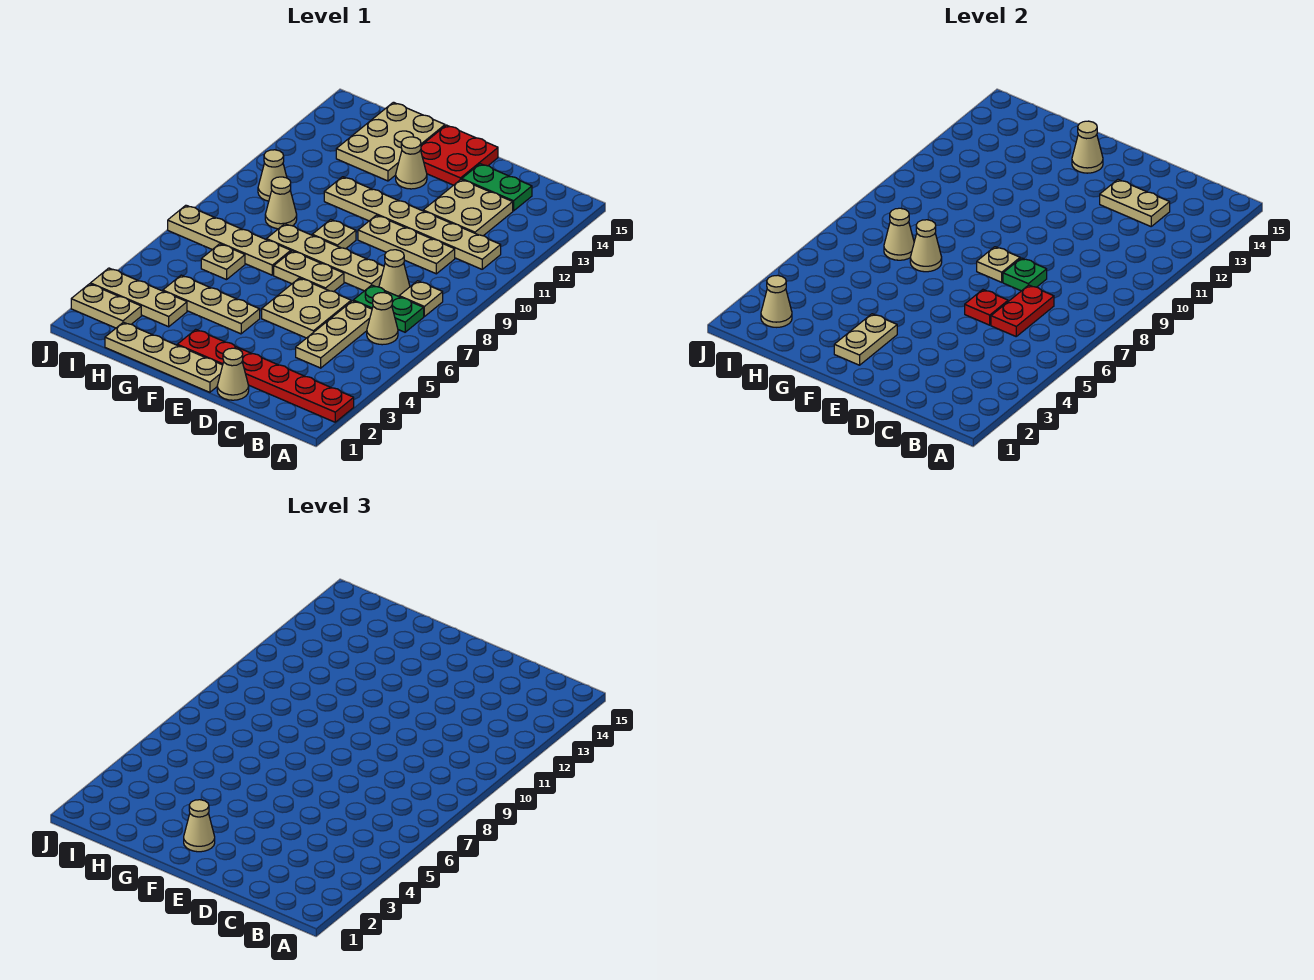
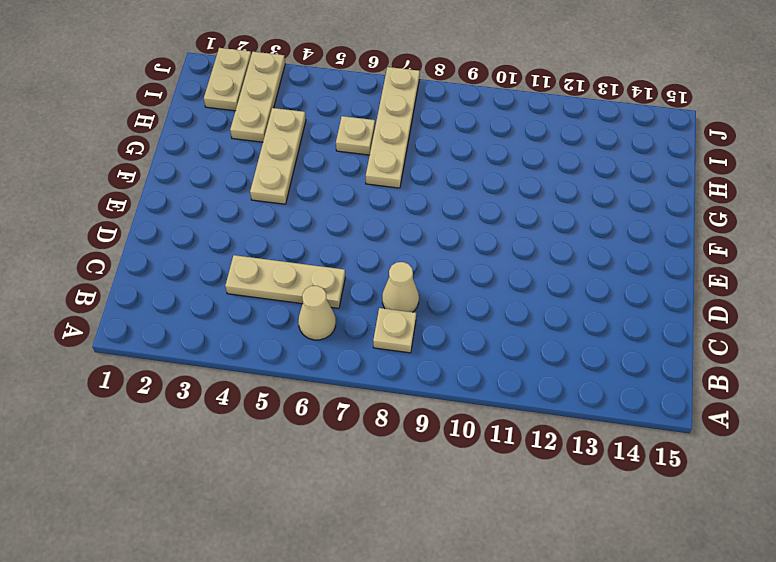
none -> red plate A2:F2 level 1
none -> green plate B7:C7 level 1
none -> tan plate B11:G11 level 1
none -> tan plate C10:E10 level 1

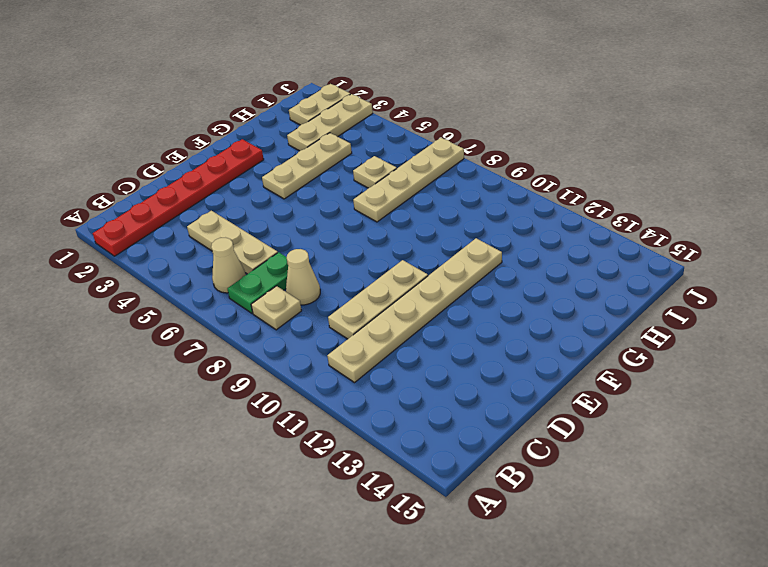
none -> tan plate C12:D13 level 1
none -> green plate C14:D14 level 1
none -> tan cone D1 level 1
none -> tan plate D5:E6 level 1

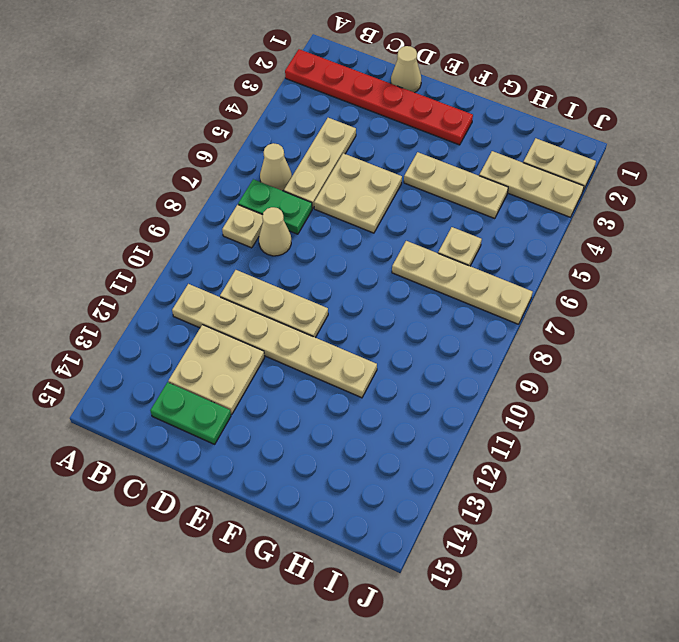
none -> tan plate D8:G8 level 1
none -> tan plate E1:H1 level 1
none -> tan plate E7:F7 level 1
none -> red plate E14:F15 level 1

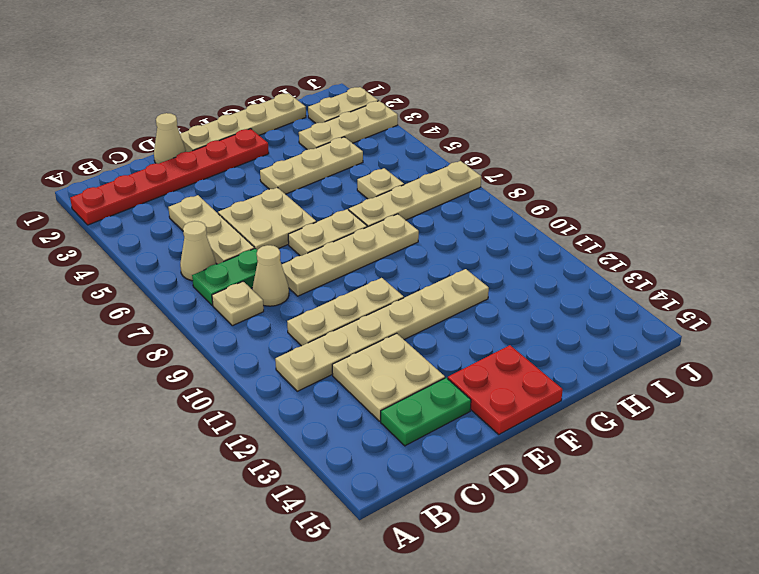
none -> tan plate F9 level 1
none -> tan cone F13 level 1
none -> tan plate G13:H15 level 1
none -> tan cone H9 level 1

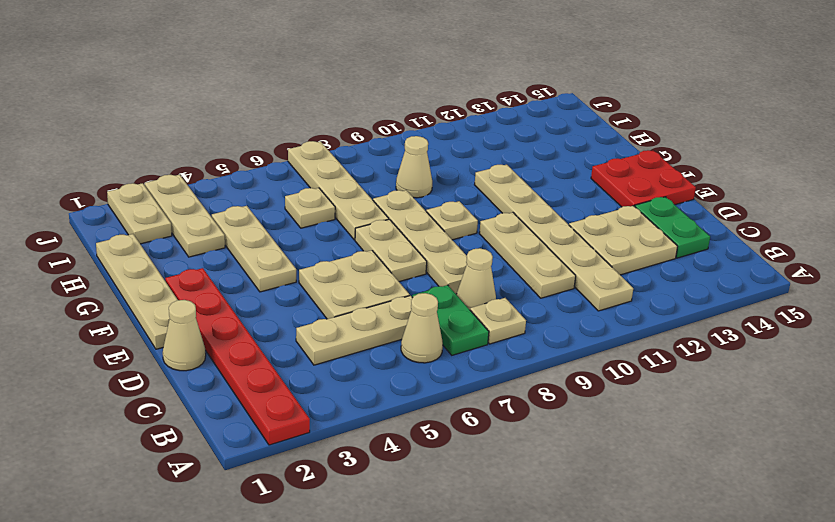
none -> tan cone F13 level 1
none -> tan plate G13:H15 level 1
none -> tan cone I10 level 1
none -> red plate C6:C7 level 2

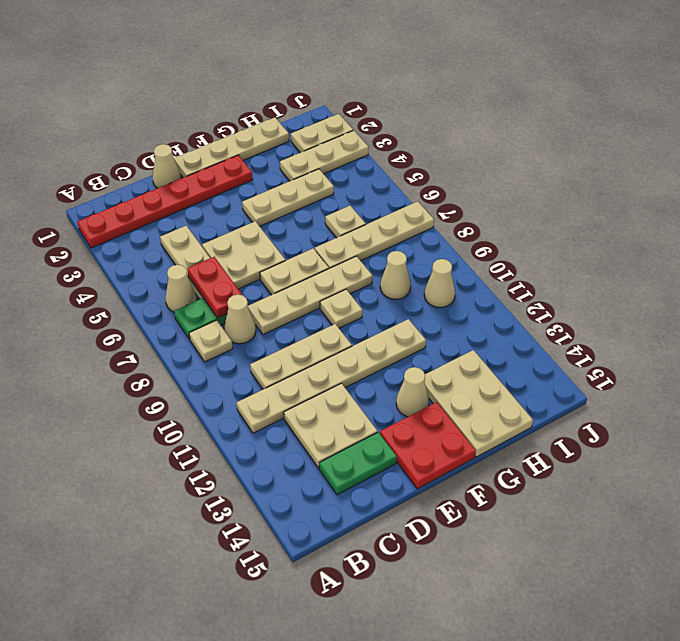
none -> tan plate C13:D13 level 2
none -> red plate D6 level 2
none -> green plate D8 level 2
none -> tan plate E8 level 2

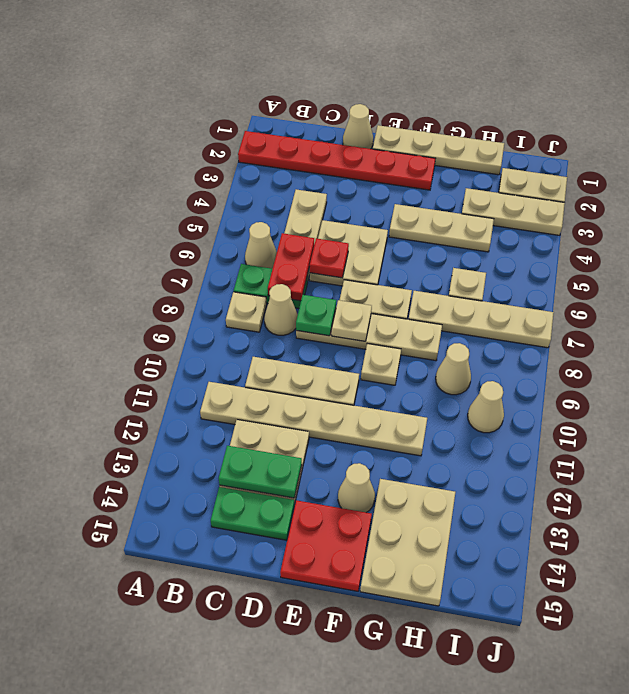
green plate C13:D13 level 2 -> tan plate C13:D13 level 2
none -> tan plate F2:F3 level 2
none -> tan cone F14 level 2
none -> tan cone G7 level 2
none -> tan cone H7 level 2

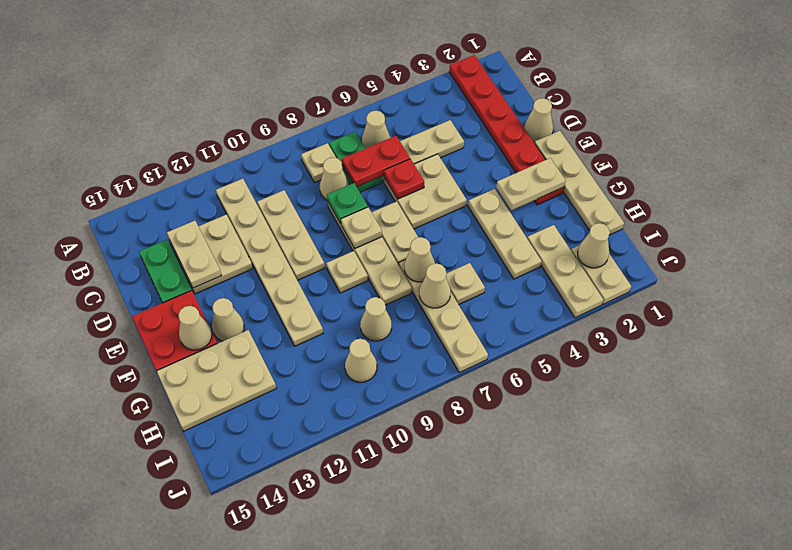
none -> tan cone F2 level 3

